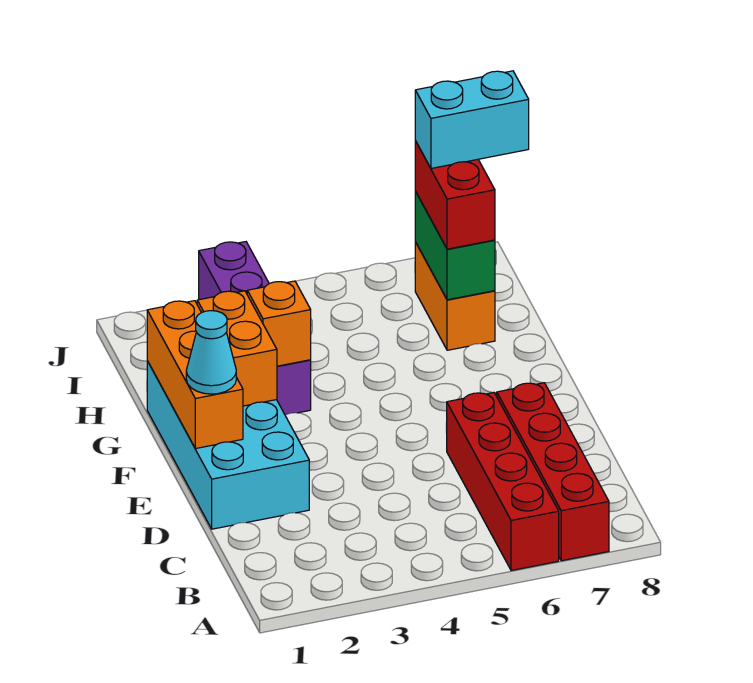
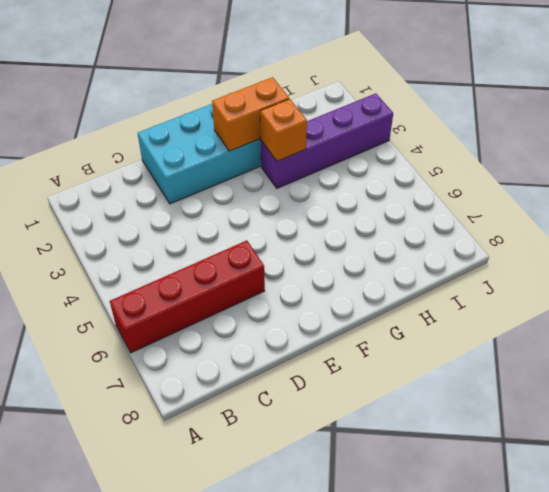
none -> red brick A7:D7 level 1
none -> orange brick H7:I7 level 1
none -> orange brick E1:G1 level 2

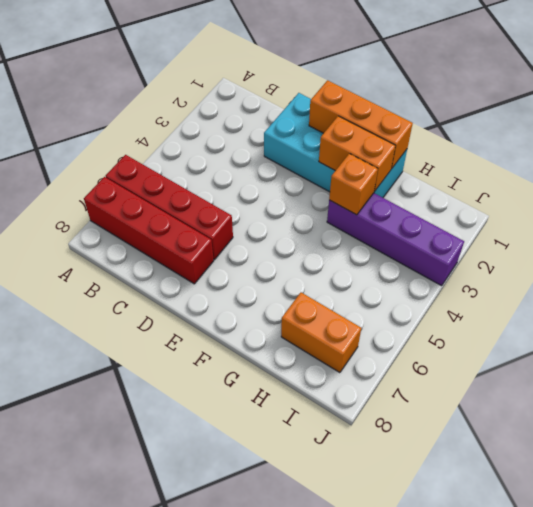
none -> green brick H7:I7 level 2
none -> cyan cone E1 level 3
none -> red brick H7:I7 level 3

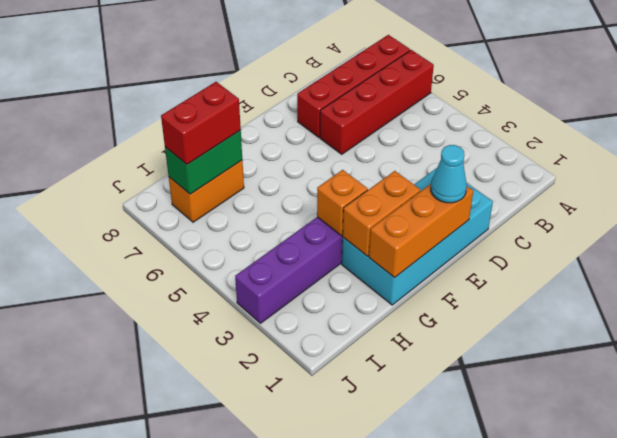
none -> cyan brick I7:I8 level 4

